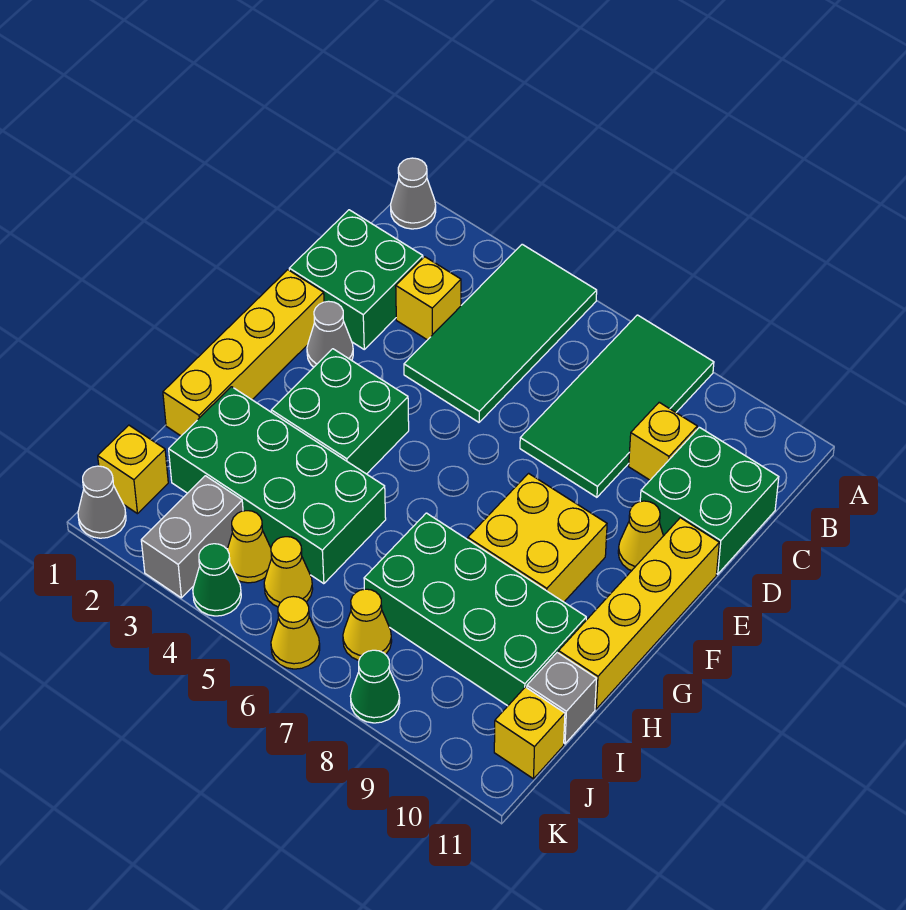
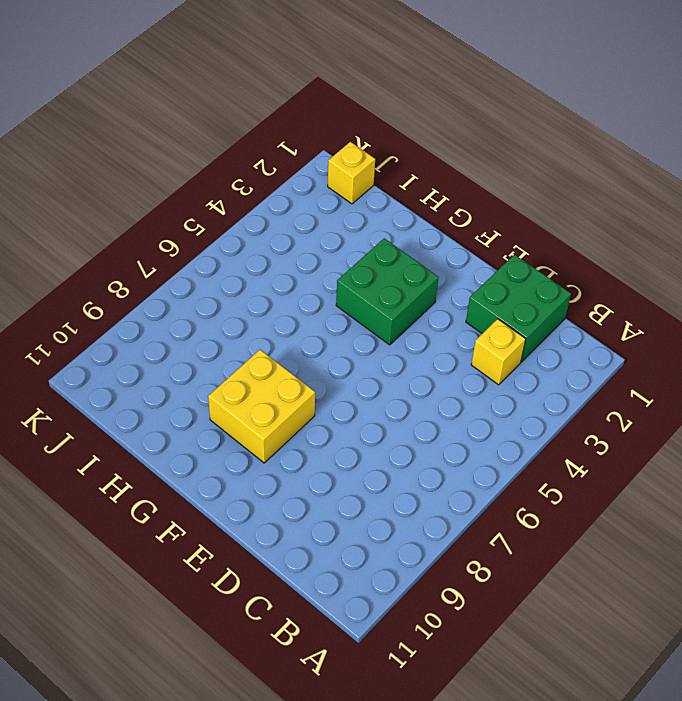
none -> grey cone A1 level 1
none -> green tile A4:D5 level 1
none -> green tile A7:D8 level 1

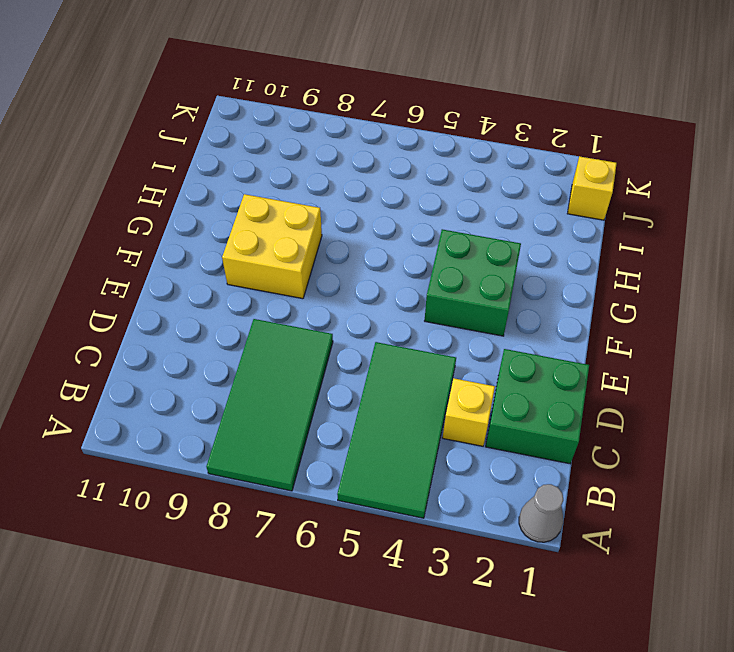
none -> yellow brick C9 level 1
none -> green brick C10:D11 level 1
none -> yellow brick E1:H1 level 1

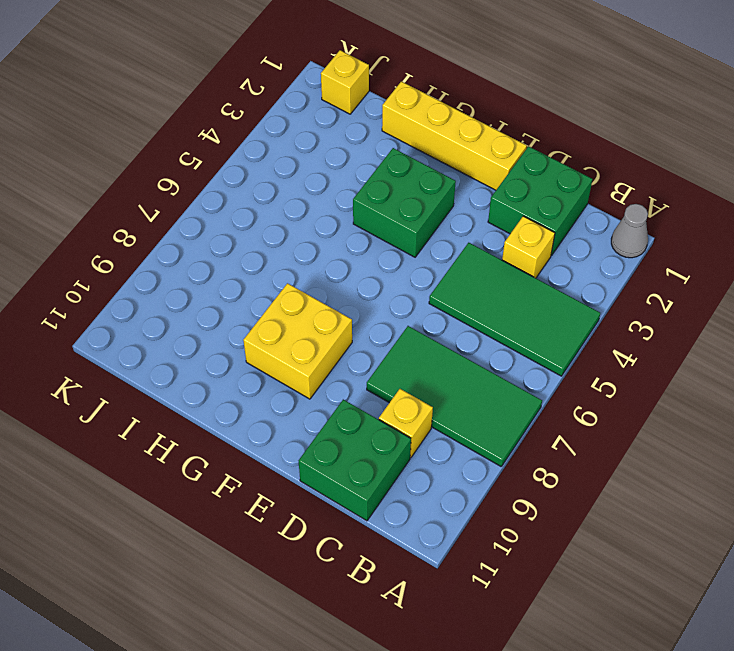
none -> grey cone E2 level 1
none -> yellow cone E10 level 1
none -> yellow brick E11:H11 level 1

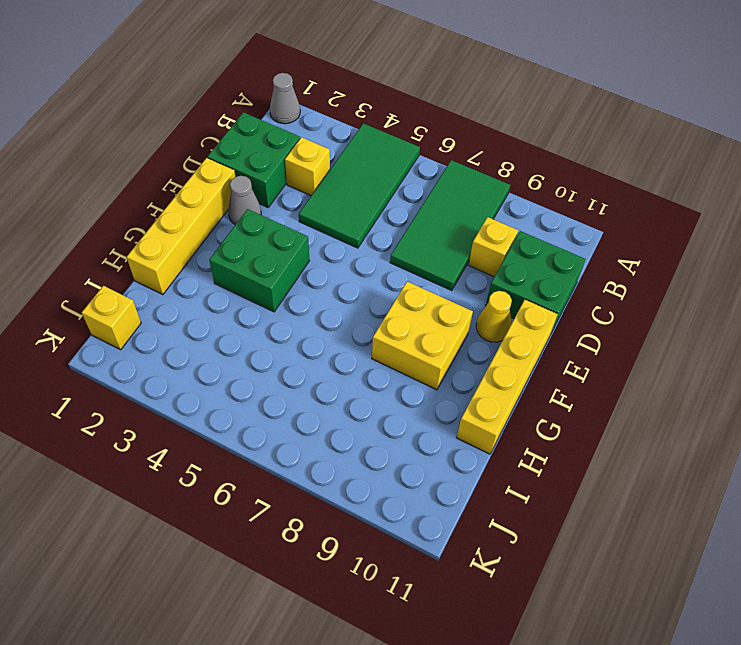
none -> green brick H2:I5 level 1
none -> green brick H7:I10 level 1
none -> grey brick I11 level 1

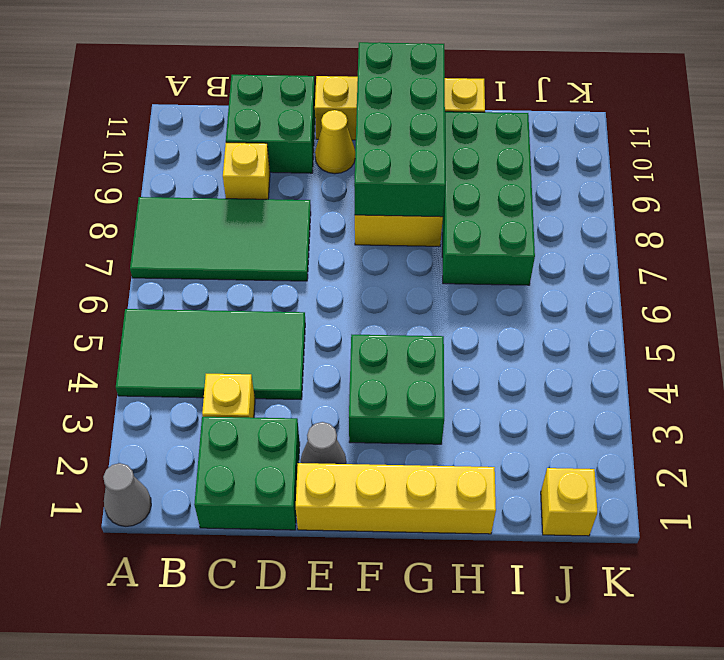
green brick F8:G11 level 2 -> green brick H2:I5 level 1
none -> grey brick I11 level 1
none -> grey brick J3:K3 level 1
none -> yellow cone J4 level 1

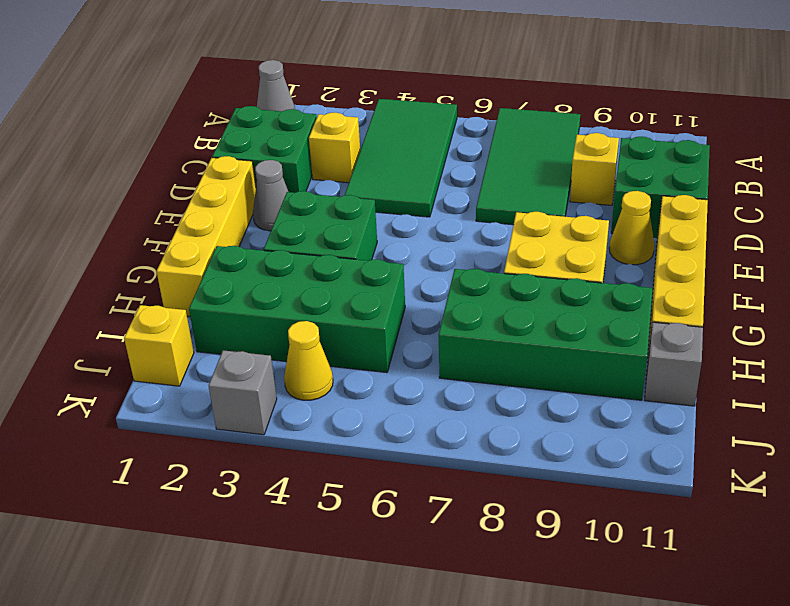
grey brick K3 level 1 -> grey brick J3:K3 level 1
none -> yellow cone J5 level 1
none -> yellow cone J7 level 1
none -> yellow brick J11 level 1

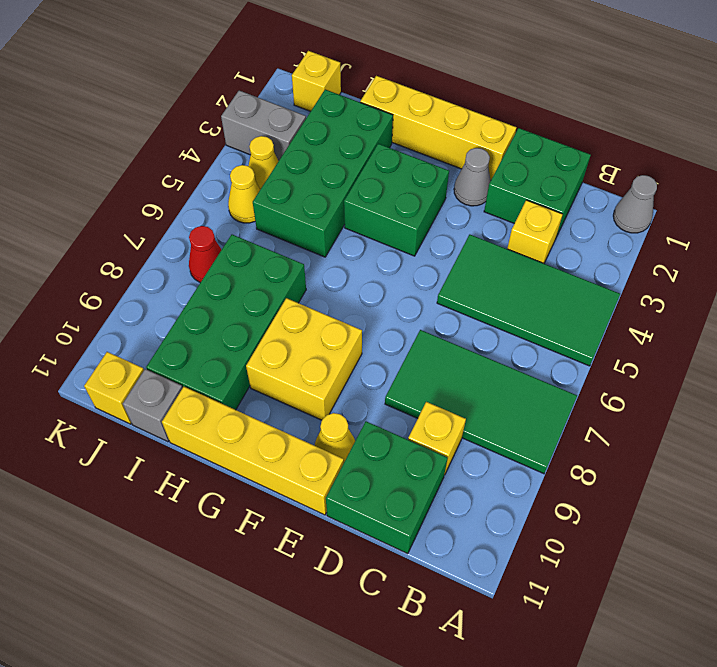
red cone J7 level 1 -> yellow cone J7 level 1
none -> grey cone K1 level 1
none -> green cone K4 level 1
none -> yellow cone K6 level 1

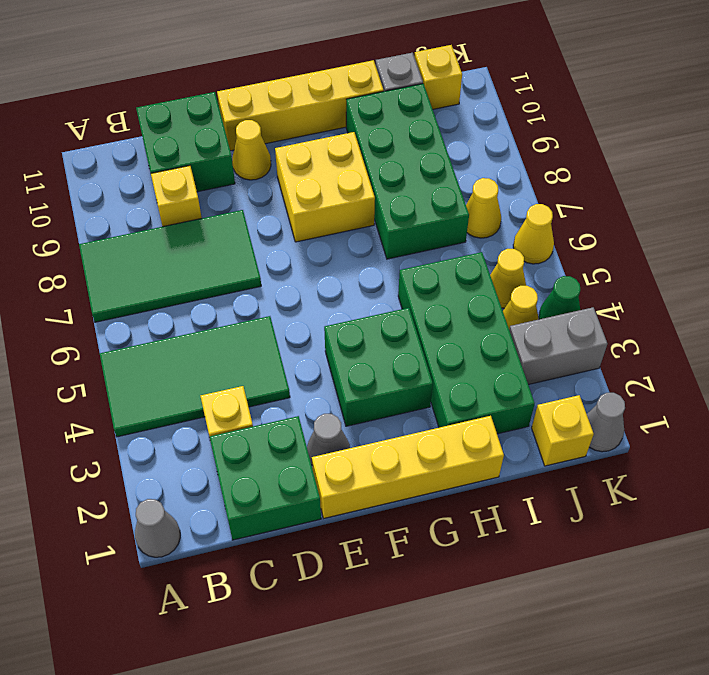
none -> green cone K8 level 1

